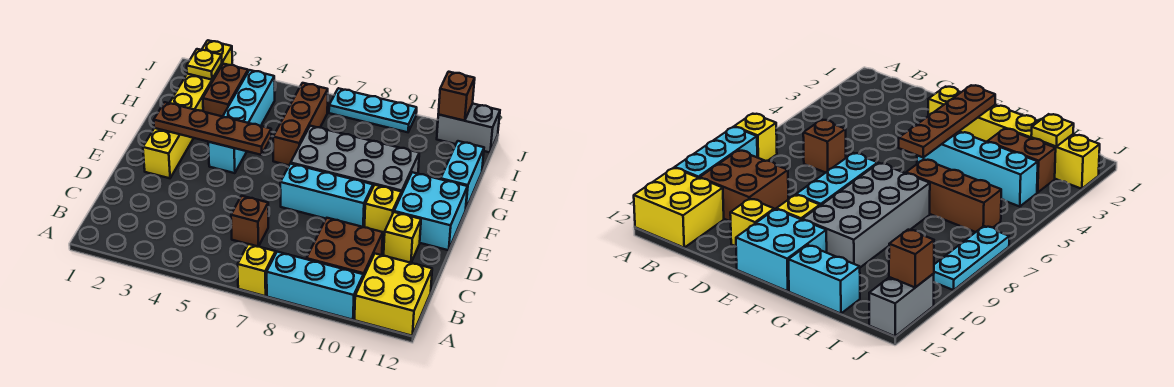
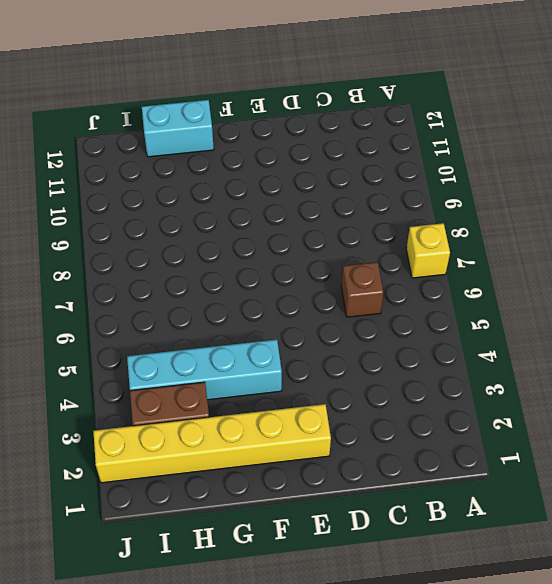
none -> cyan brick A8:A10 level 1
none -> yellow brick A11:B12 level 1
none -> brown brick B9:C10 level 1

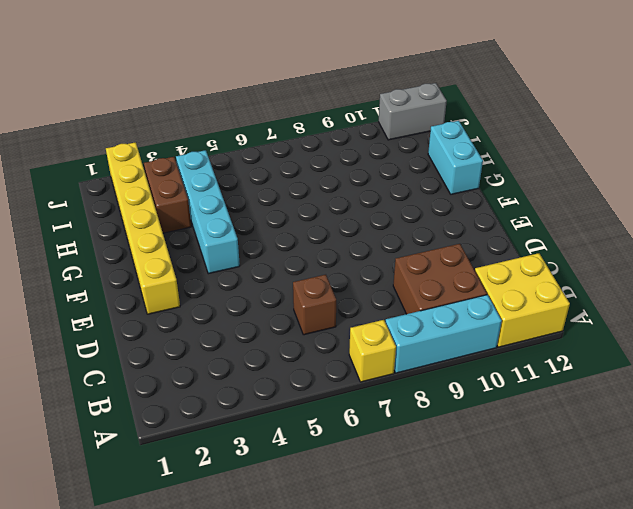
none -> yellow brick D11 level 1
none -> cyan brick E7:E9 level 1
none -> yellow brick E10 level 1

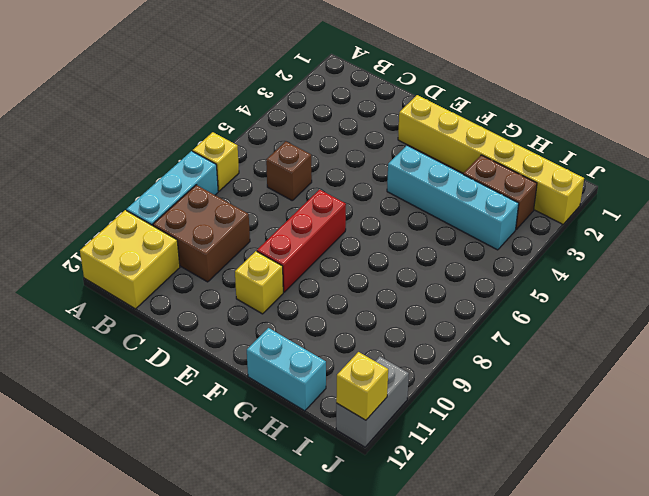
red brick E7:E9 level 1 -> cyan brick E7:E9 level 1
yellow brick J12 level 2 -> yellow brick D11 level 1
none -> cyan brick E11:F12 level 1
none -> grey brick F7:G10 level 1
none -> brown brick G6:I6 level 1

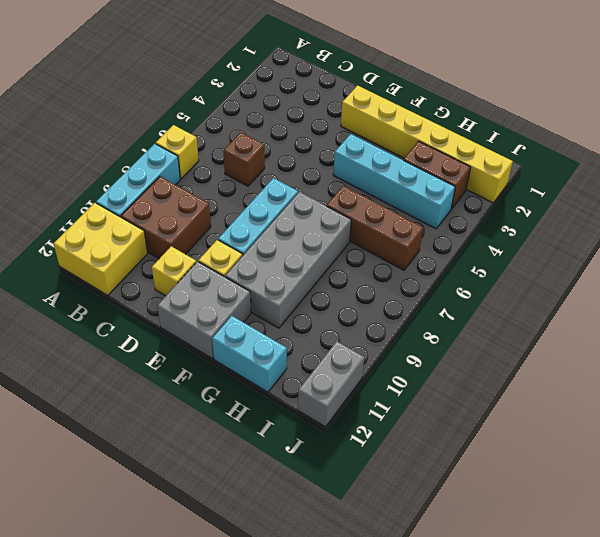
grey brick E11:F12 level 1 -> cyan brick E11:F12 level 1
none -> cyan plate J7:J9 level 1
none -> brown plate F2:F5 level 2
none -> yellow plate I2 level 2

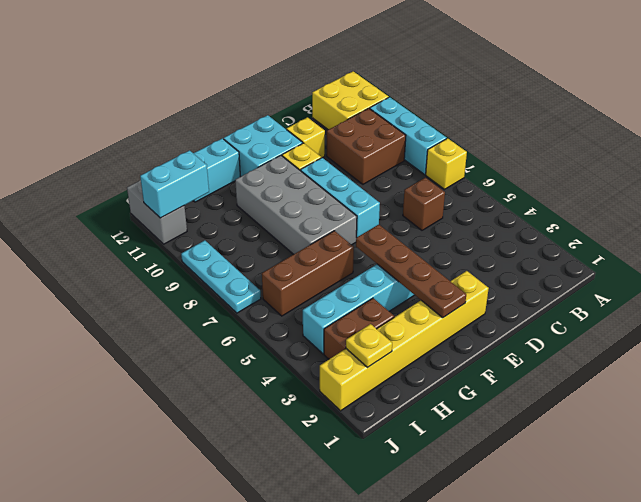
cyan brick I11:J11 level 2 -> brown brick J11 level 2

